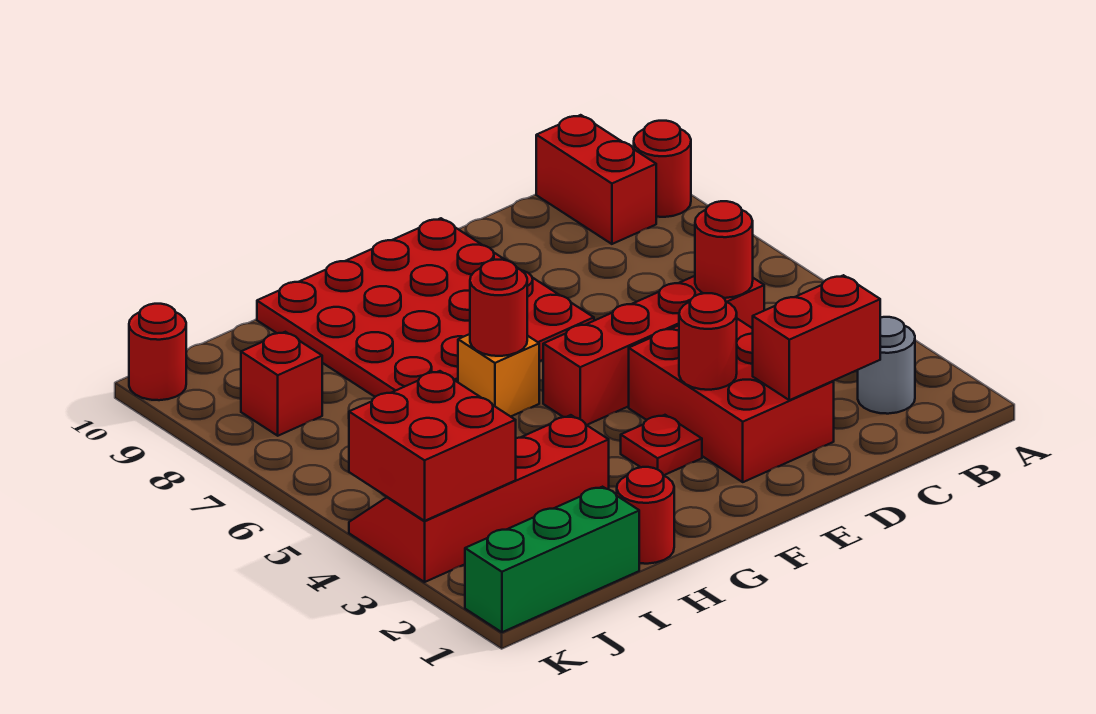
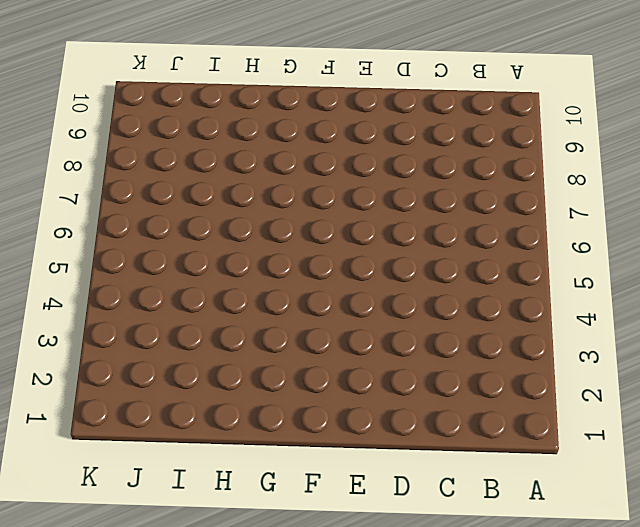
none -> red round brick A9 level 1
none -> grey round brick B2 level 1
none -> red brick B9:B10 level 1

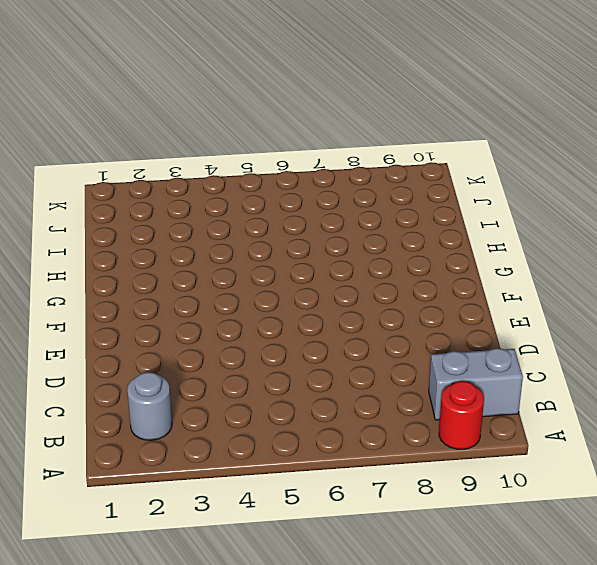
grey brick B9:B10 level 1 -> red brick B9:B10 level 1
none -> red brick C5:F5 level 1
none -> red brick D2:E4 level 1
none -> red plate E7:H10 level 1

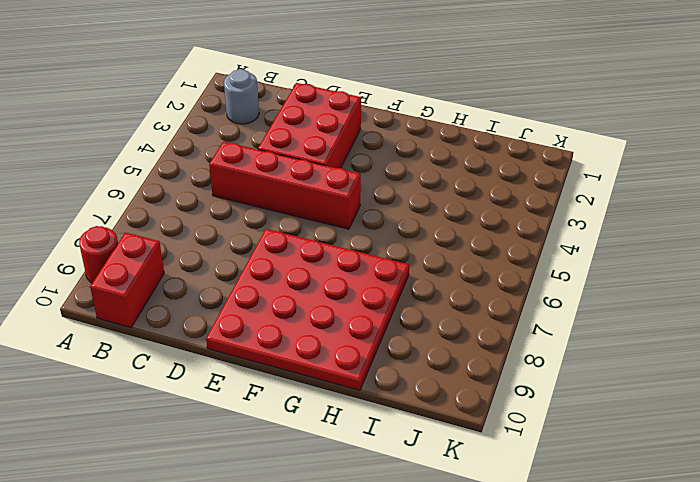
none -> red plate F3 level 1
none -> orange brick G6 level 1
none -> red round brick H1 level 1

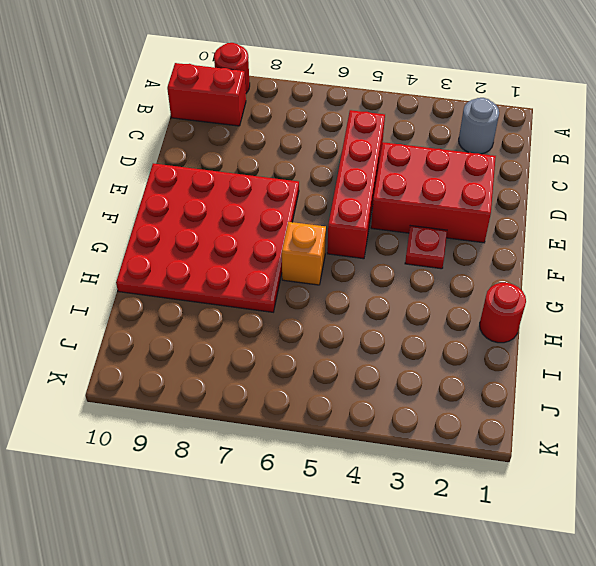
none -> red slope H3:K4 level 1 top 3
none -> green brick I1:K1 level 1
none -> red brick J8 level 1

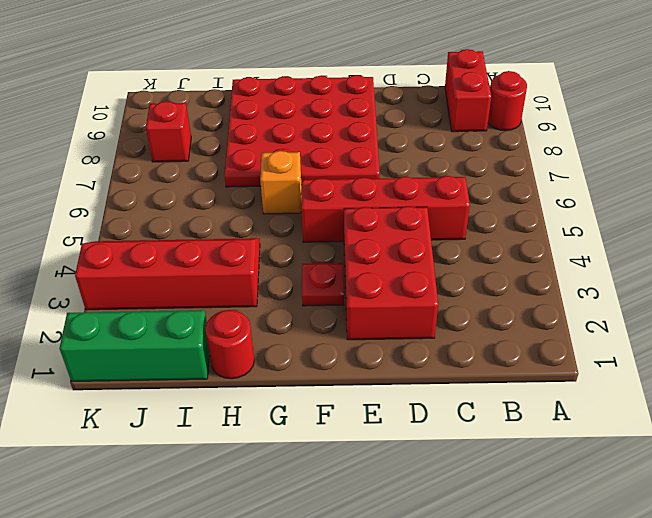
none -> grey round brick B2 level 1
none -> red round brick K10 level 1
none -> red brick C2:D2 level 2

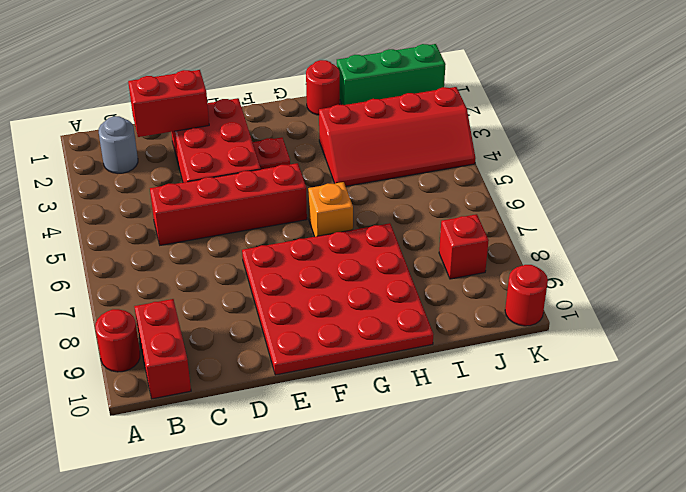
none -> red round brick C5 level 2
none -> red round brick E3 level 2
none -> red round brick G6 level 2

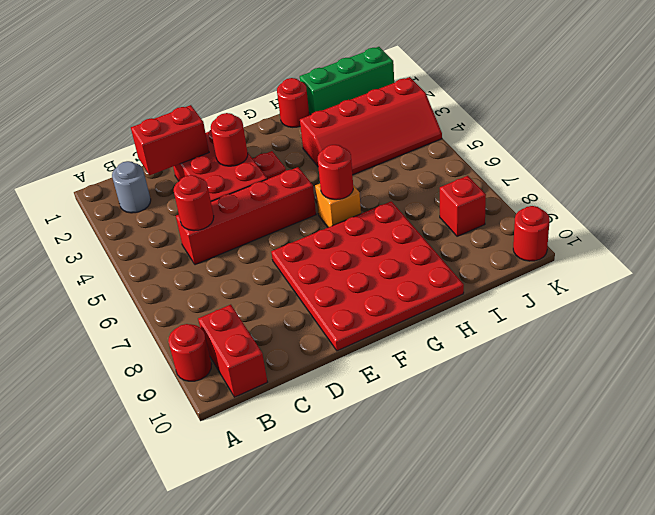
none -> red brick J3:K4 level 2

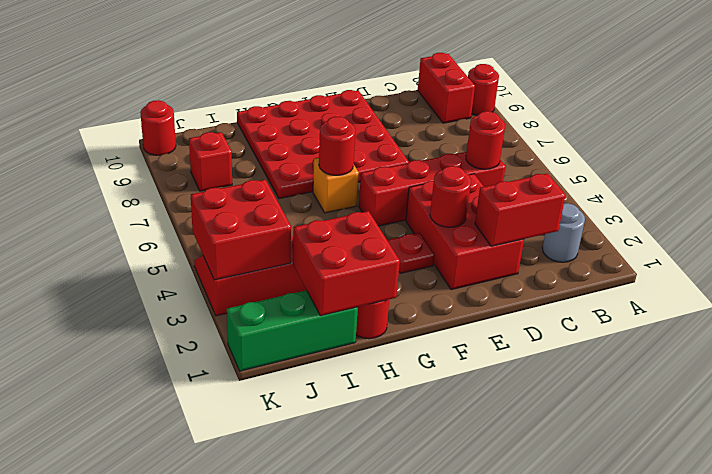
red brick H1:I2 level 2 -> none

